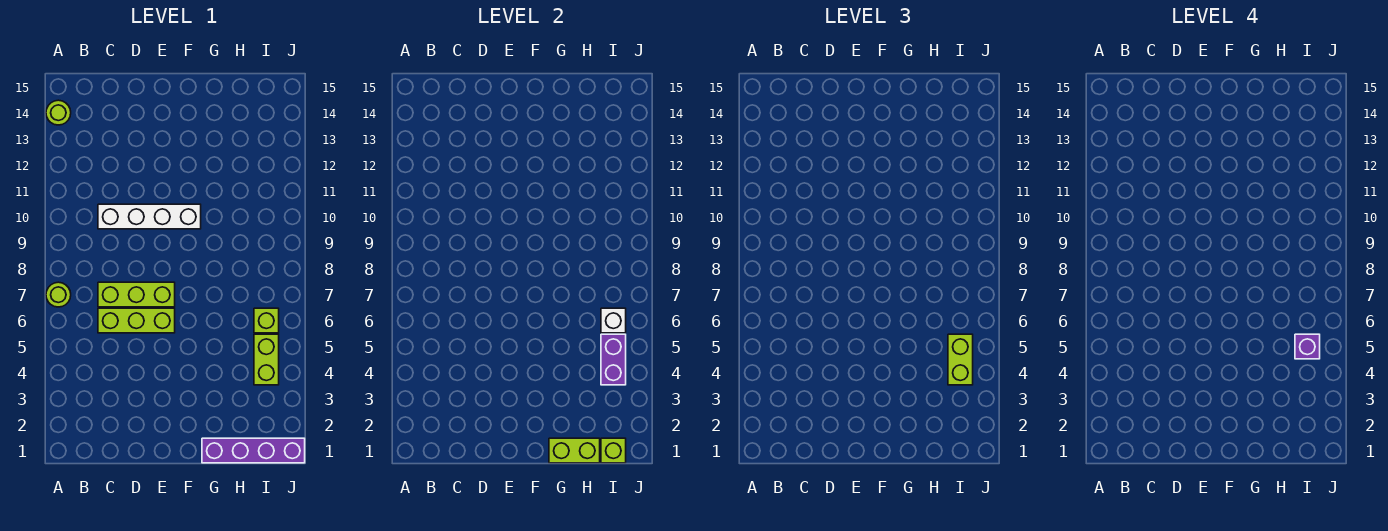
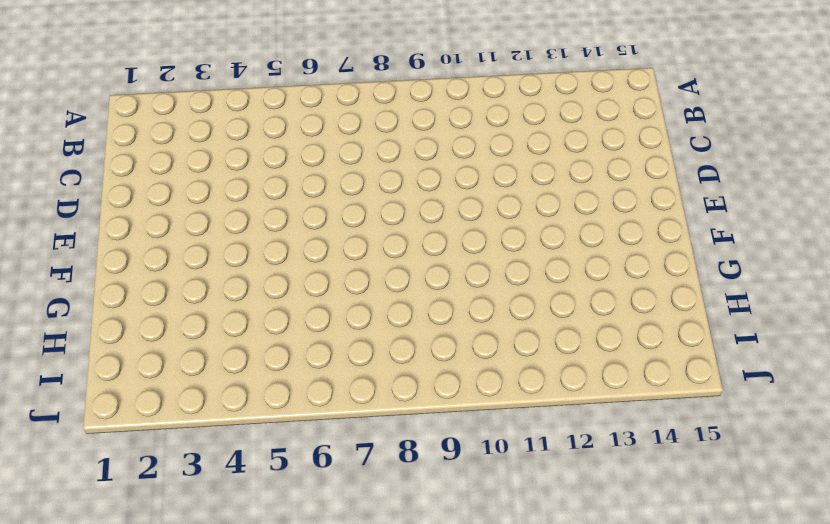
none -> lime round brick A7 level 1
none -> lime round brick A14 level 1
none -> lime brick C6:E6 level 1

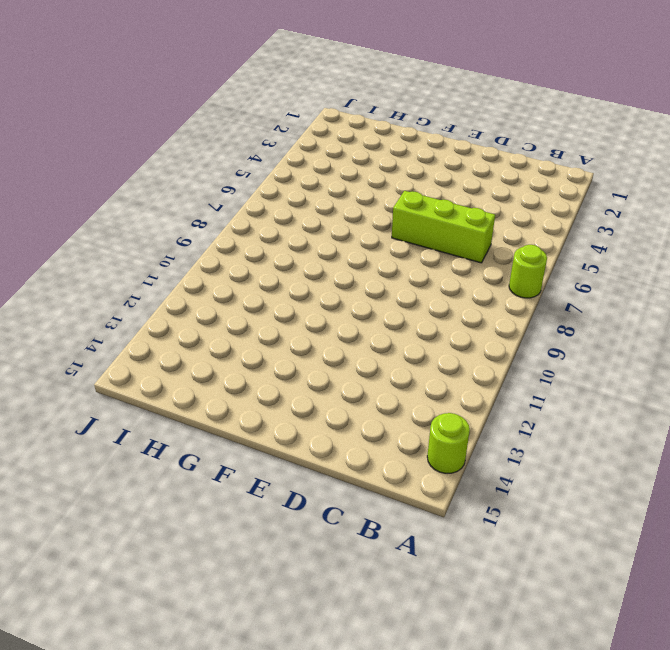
none -> lime brick C7:E7 level 1
none -> white brick C10:F10 level 1
none -> purple brick G1:J1 level 1

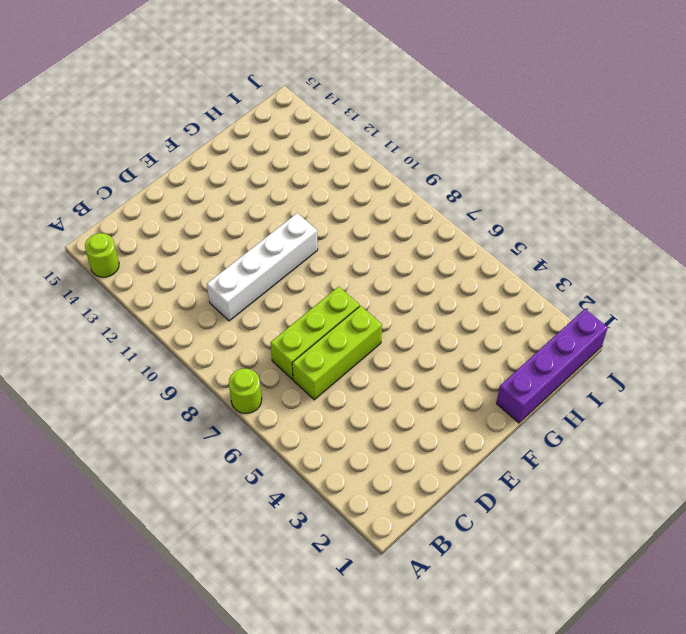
none -> lime brick I4:I5 level 1
none -> lime brick I6 level 1
none -> lime brick G1:H1 level 2

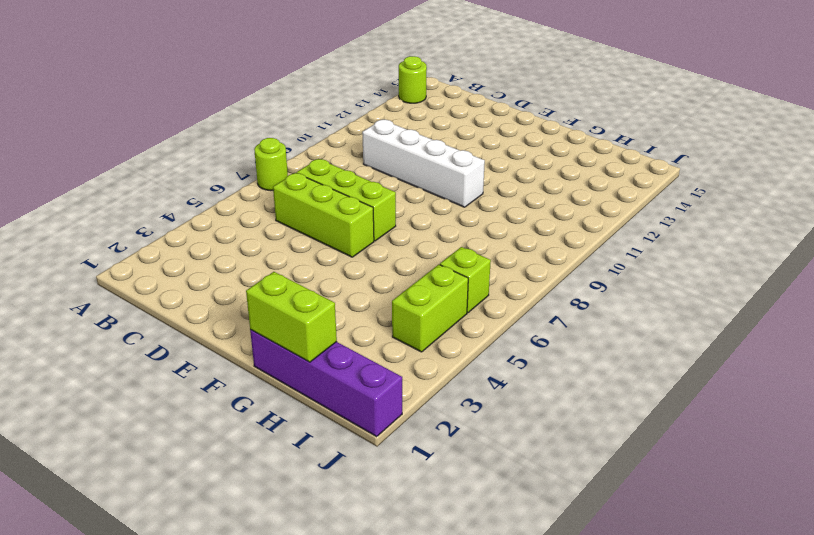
none -> lime brick I1 level 2
none -> purple brick I4:I5 level 2
none -> white brick I6 level 2

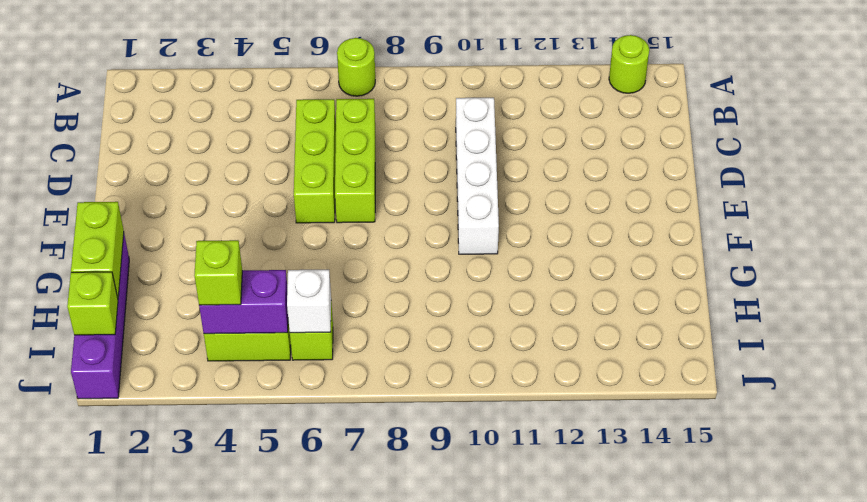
lime brick I4 level 3 -> lime brick I4:I5 level 3
none -> purple brick I5 level 4

